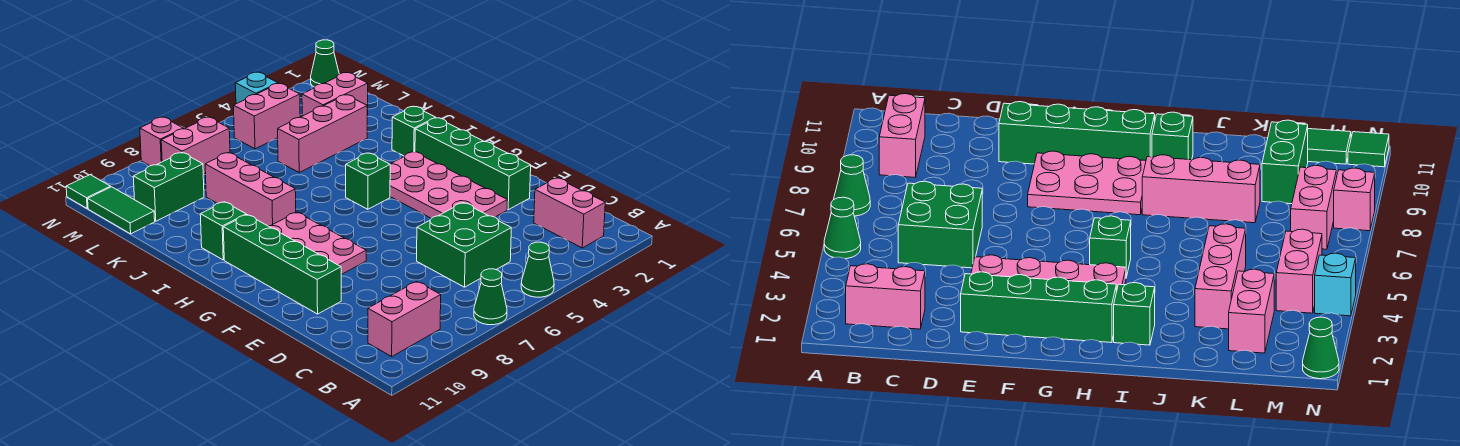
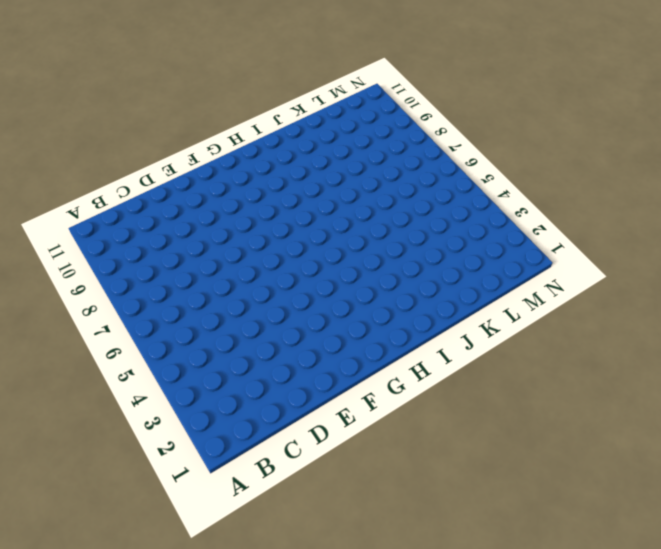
none -> green cone A5 level 1
none -> green cone A7 level 1
none -> pink brick B2:C2 level 1

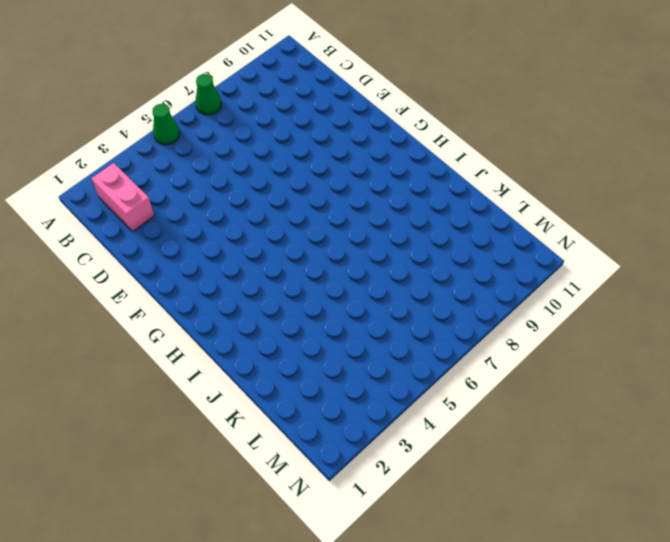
none -> pink brick B9:B10 level 1
none -> green brick C5:D6 level 1
none -> green brick E2:H2 level 1

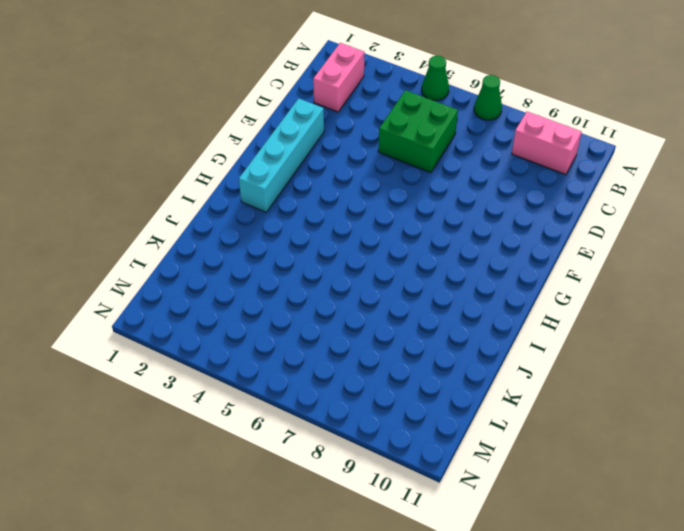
cyan brick E2:H2 level 1 -> green brick E2:H2 level 1
none -> pink plate E3:H4 level 1
none -> green brick E10:H10 level 1
none -> pink plate F8:H9 level 1

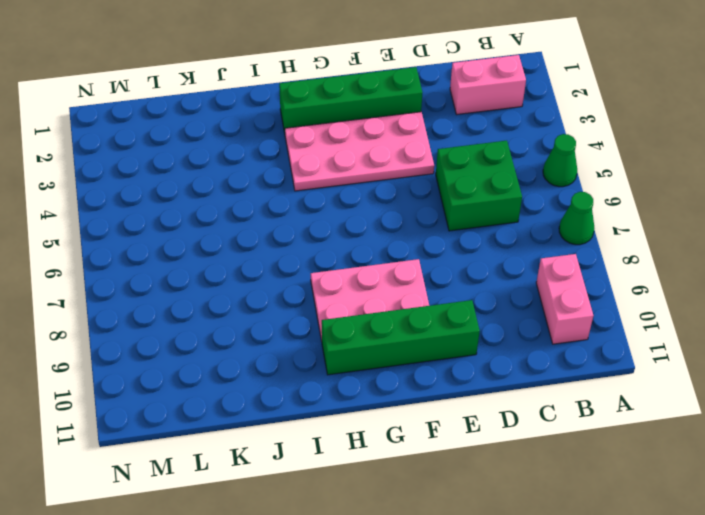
none -> green brick H5 level 1
none -> green brick I2 level 1
none -> pink brick I8:K8 level 1

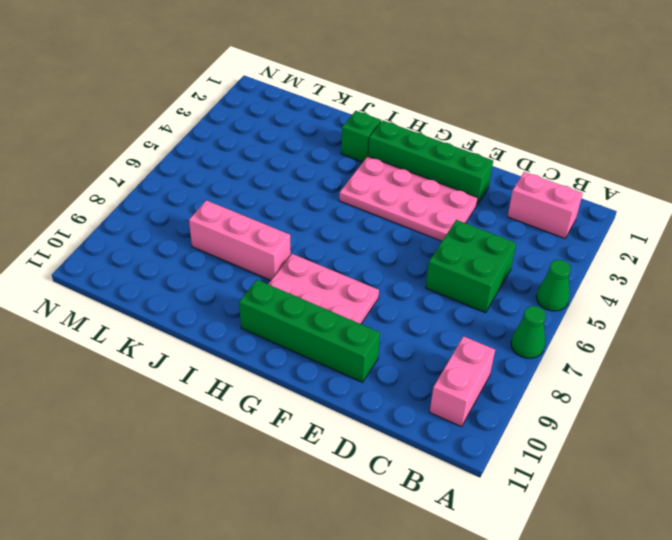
none -> green brick H5 level 1
none -> green brick I10 level 1
none -> pink brick K3:K5 level 1

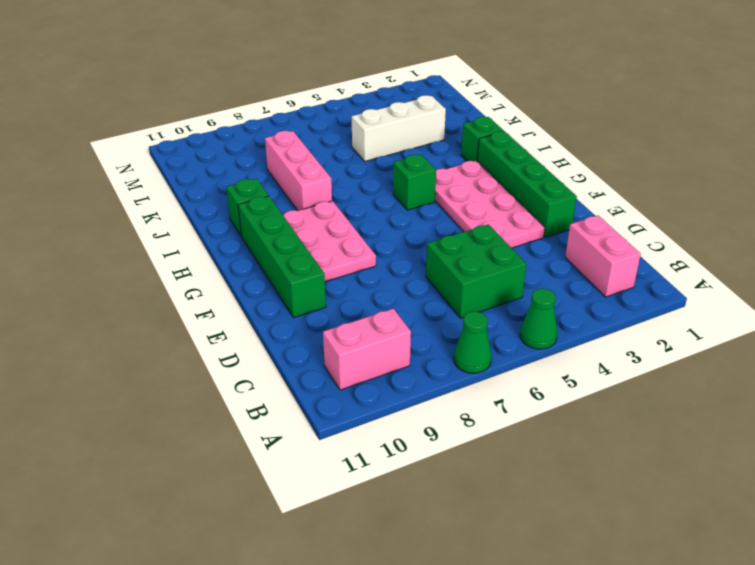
white brick K3:K5 level 1 -> pink brick K3:K5 level 1
none -> pink brick L2:L3 level 1
none -> green brick L9:L10 level 1
none -> green tile L11:M11 level 1

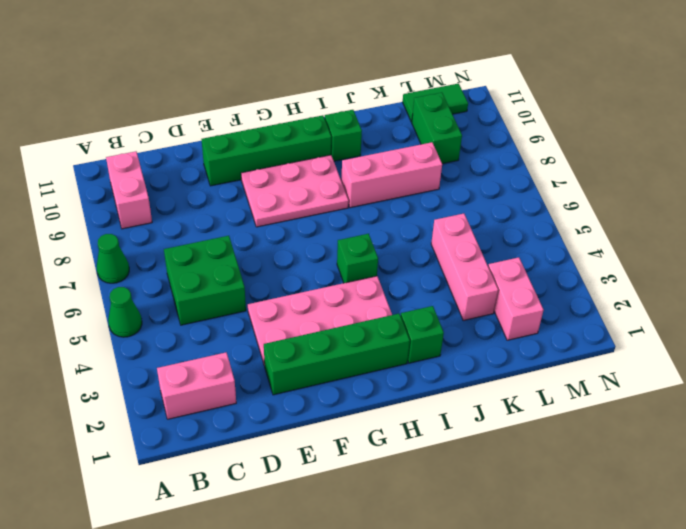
none -> pink brick M4:M5 level 1
none -> pink brick M7:M8 level 1
none -> green cone N1 level 1

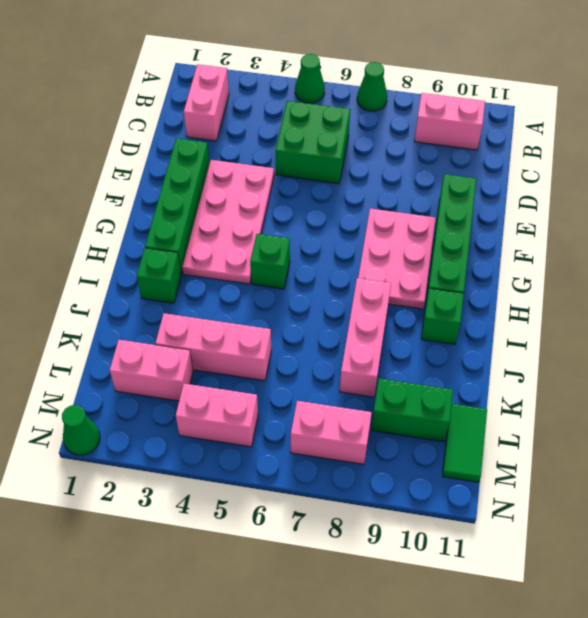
none -> cyan brick N4 level 1
none -> pink brick N8 level 1
none -> green tile N11 level 1

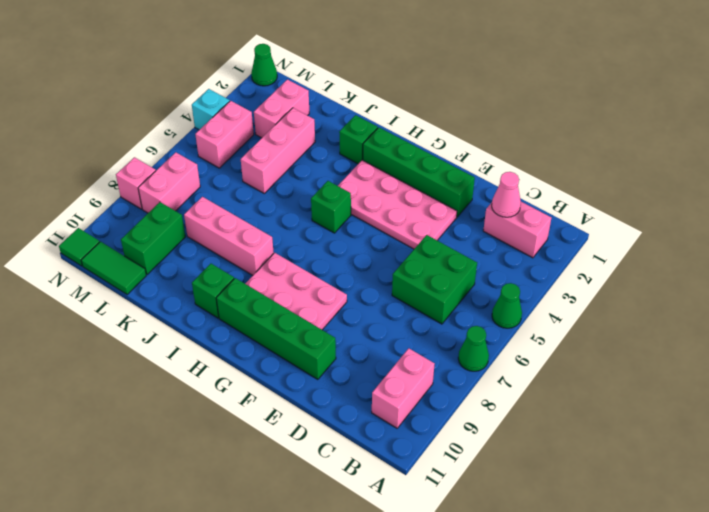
pink cone C2 level 2 -> none

